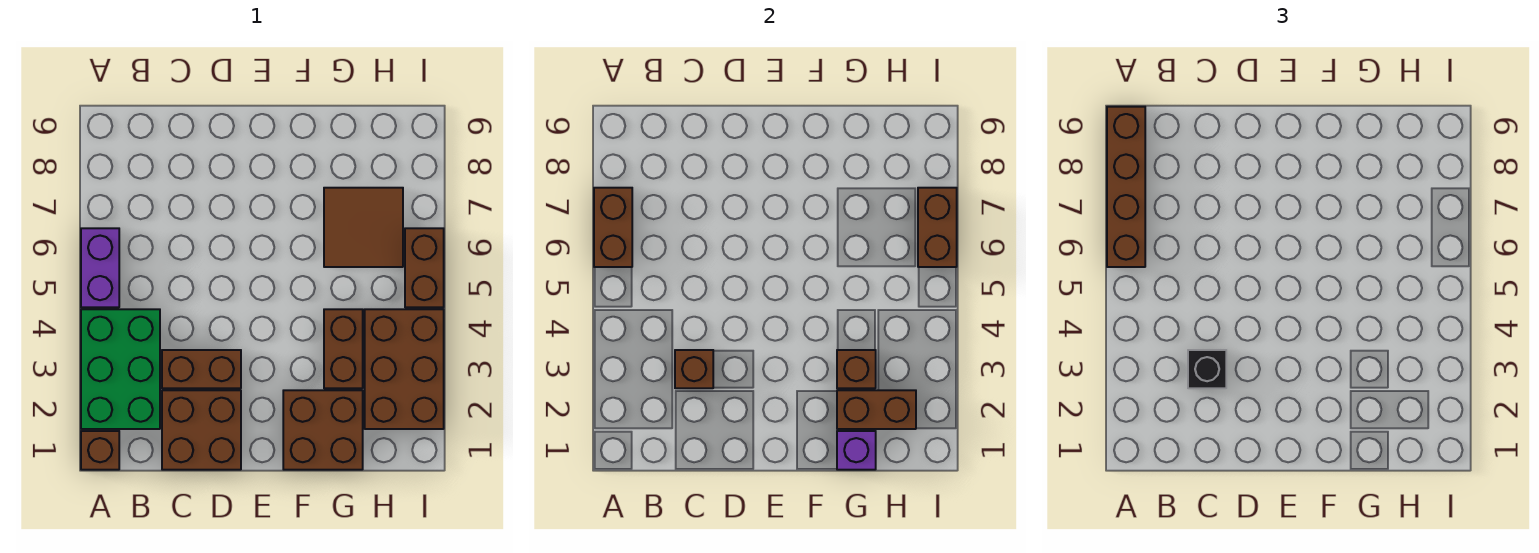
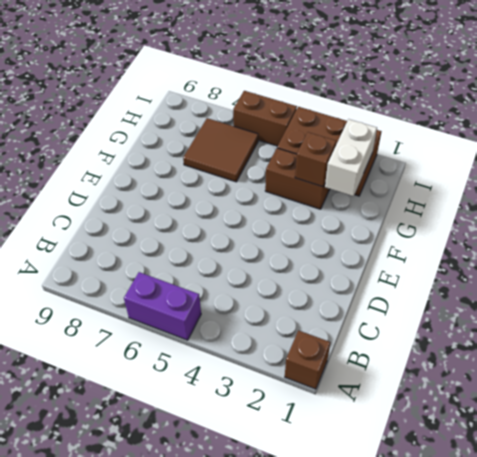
white brick G2:H2 level 2 -> brown brick G2:H2 level 2
none -> green brick A2:B4 level 1
none -> brown brick C1:D2 level 1
none -> brown brick C3:D3 level 1

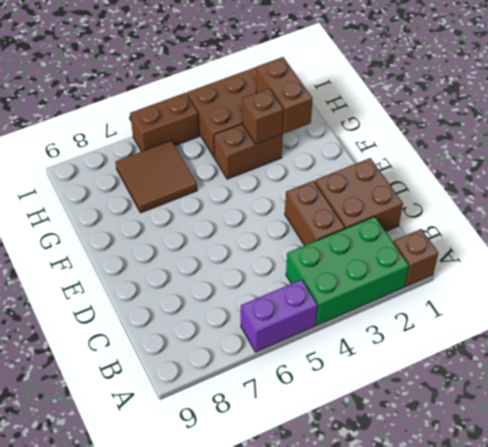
none -> brown brick F1:G2 level 1
none -> brown brick A6:A7 level 2
none -> brown brick C3 level 2

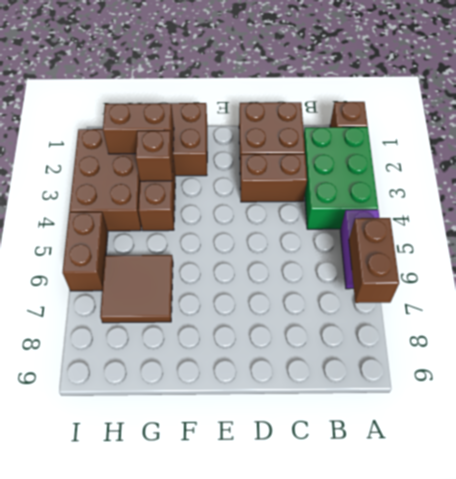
none -> brown brick C3 level 2
none -> purple brick G1 level 2
none -> brown brick I6:I7 level 2

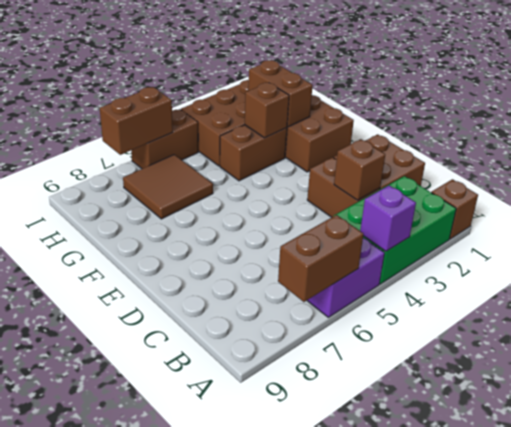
purple brick A4 level 2 -> purple brick G1 level 2
none -> brown brick A6:A9 level 3
none -> black brick C3 level 3

